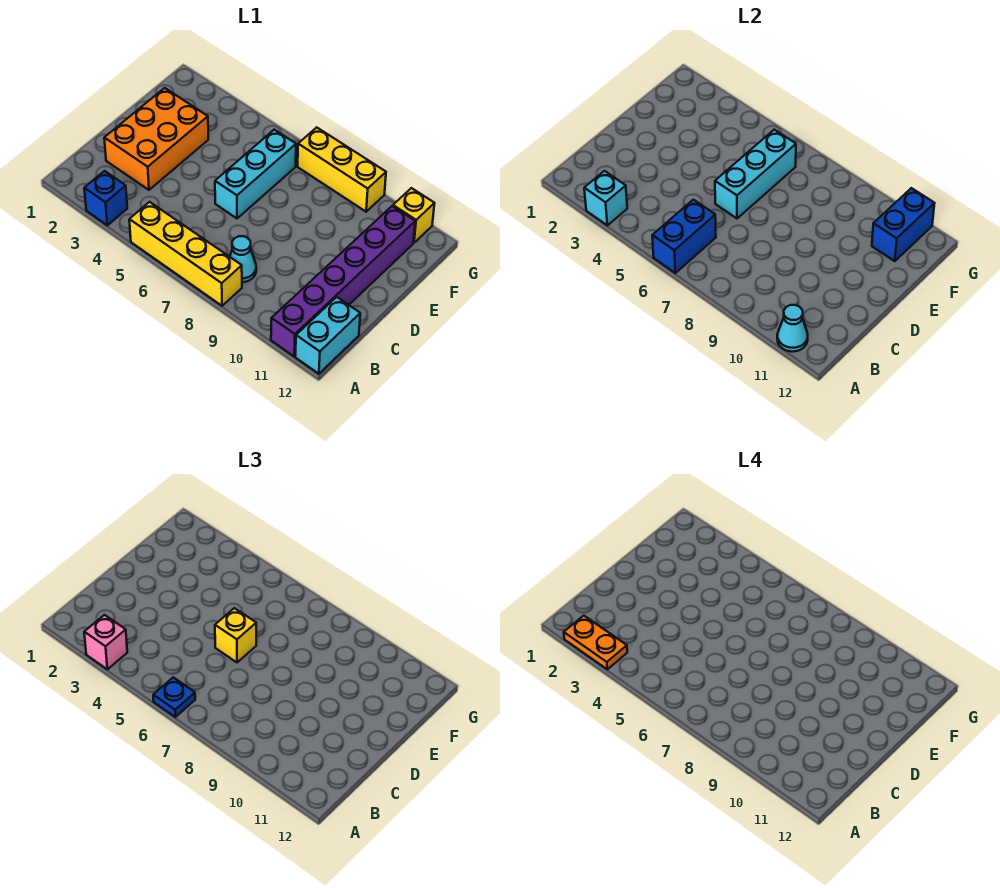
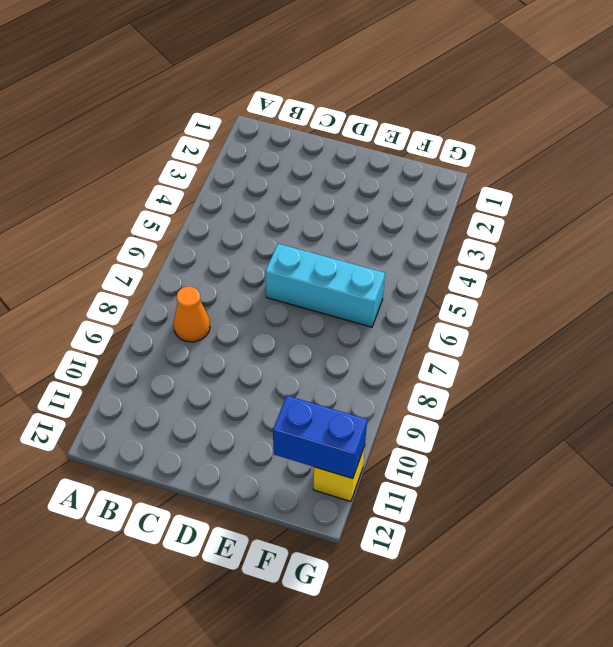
orange cone B8 level 1 -> cyan cone B8 level 1
none -> blue brick A3 level 1
none -> yellow brick A5:A8 level 1
none -> purple brick A11:F11 level 1

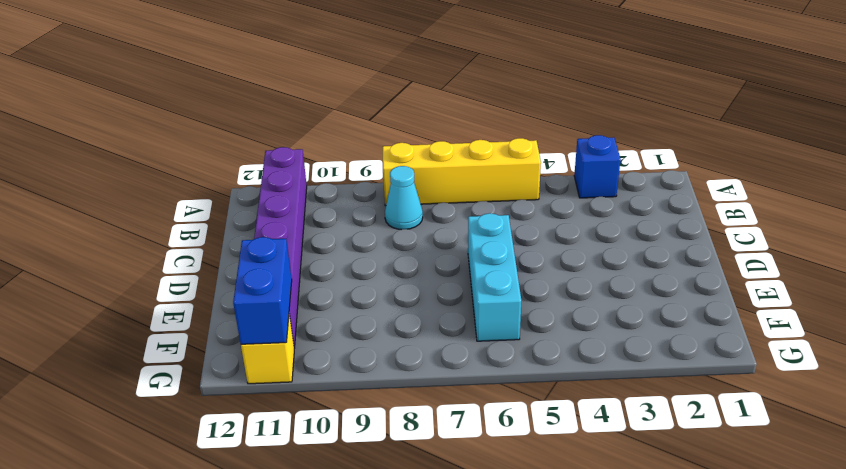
none -> cyan brick A12:B12 level 1
none -> orange brick C2:E3 level 1
none -> yellow brick G7:G9 level 1

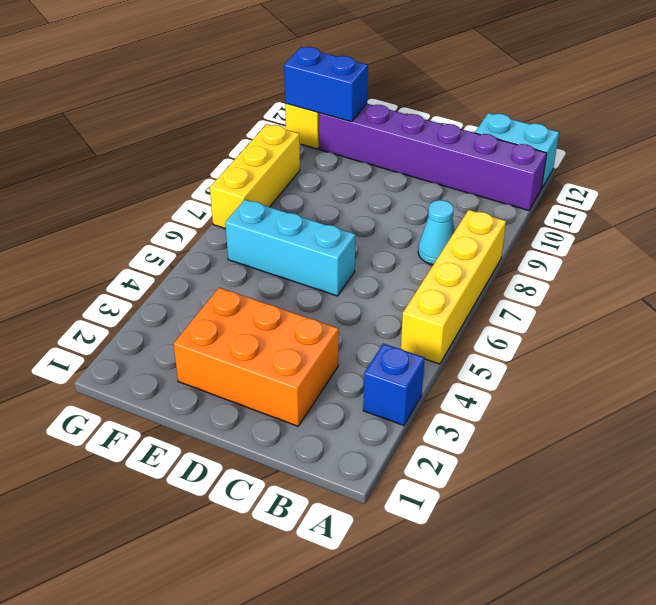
none -> cyan brick A3 level 2
none -> blue brick A6:B6 level 2
none -> cyan cone A11 level 2

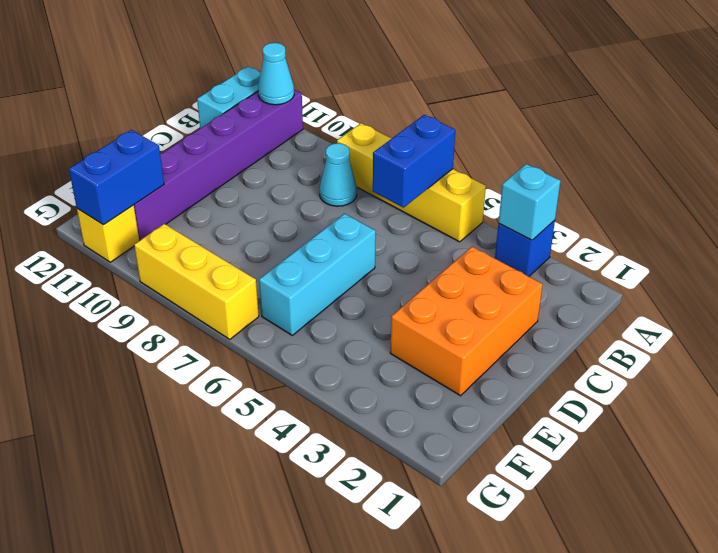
none -> cyan brick D6:F6 level 2
none -> pink brick A3 level 3
none -> blue plate A6 level 3

